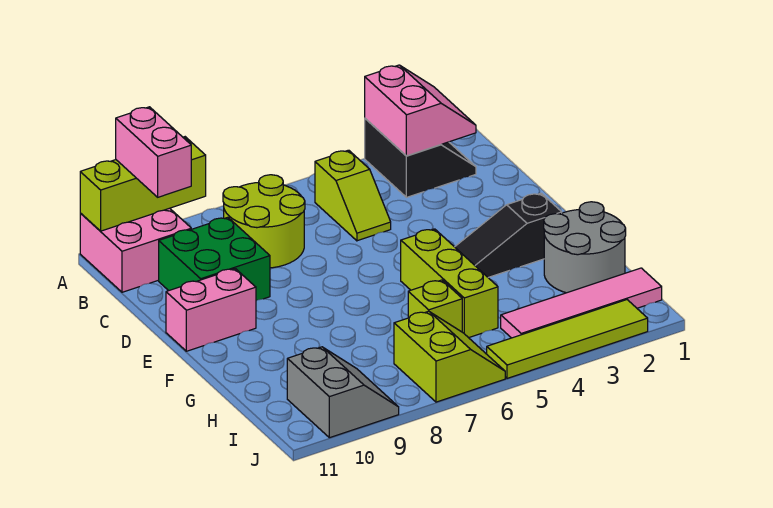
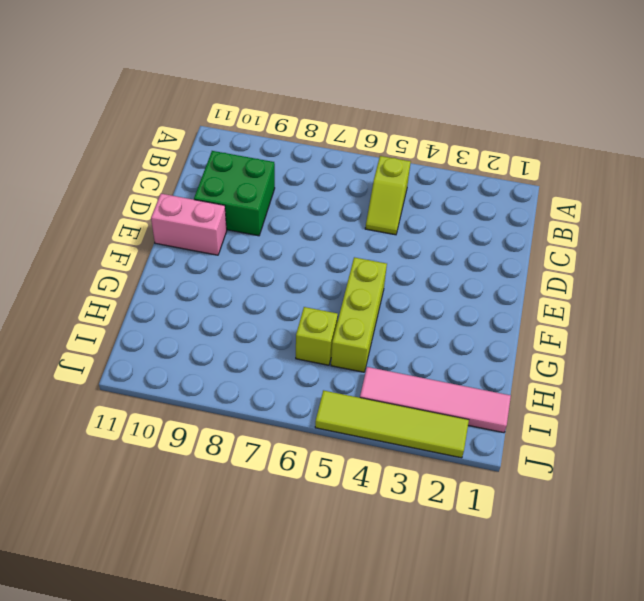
none -> black slope A2:B3 level 1 top 3
none -> pink brick A10:B11 level 1
none -> lime round brick B7:C8 level 1

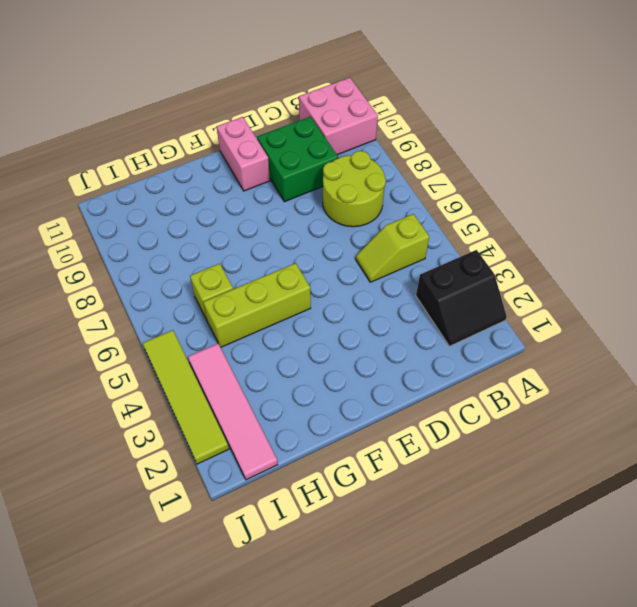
none -> black slope F2:F4 level 1 top 2
none -> grey round brick G1:H2 level 1
none -> lime slope I6:J7 level 1 top 7

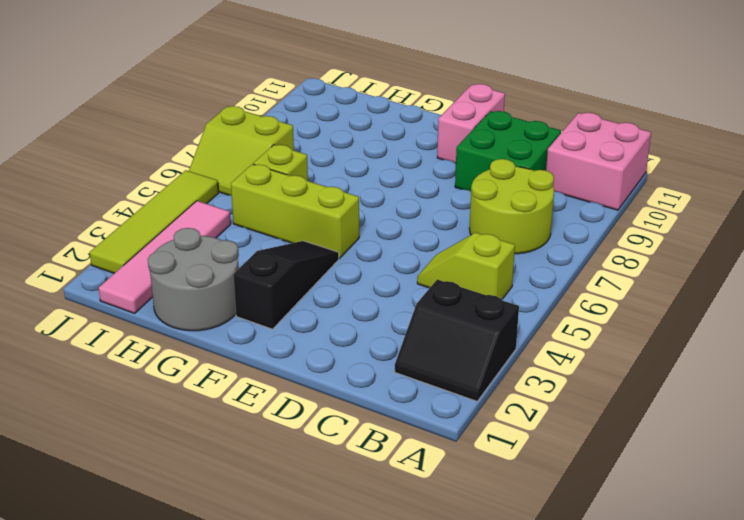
none -> grey slope I9:J10 level 1 top 10
none -> pink slope A2:B3 level 2 top 3
none -> lime brick A9:A11 level 2

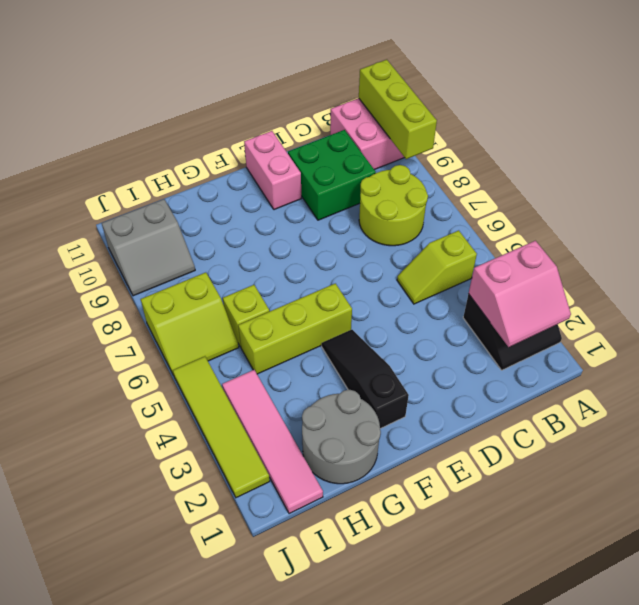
none -> pink brick A10:B10 level 3

